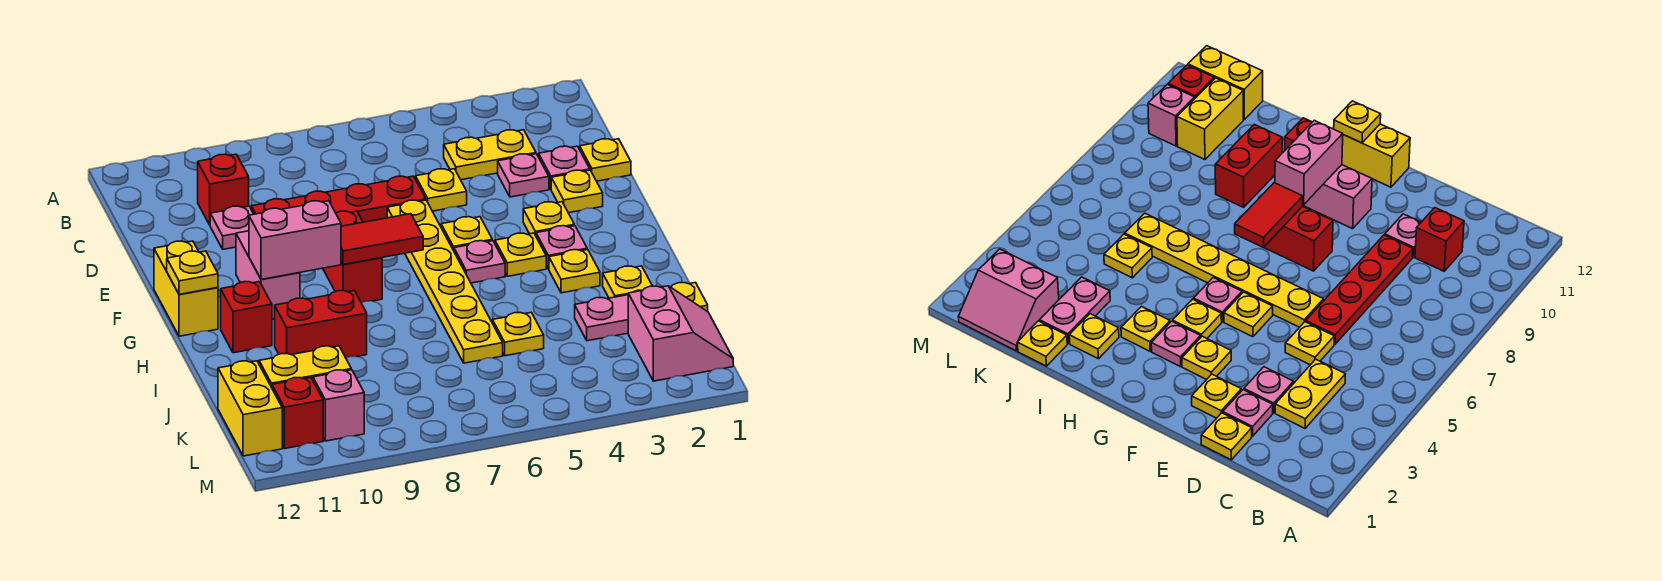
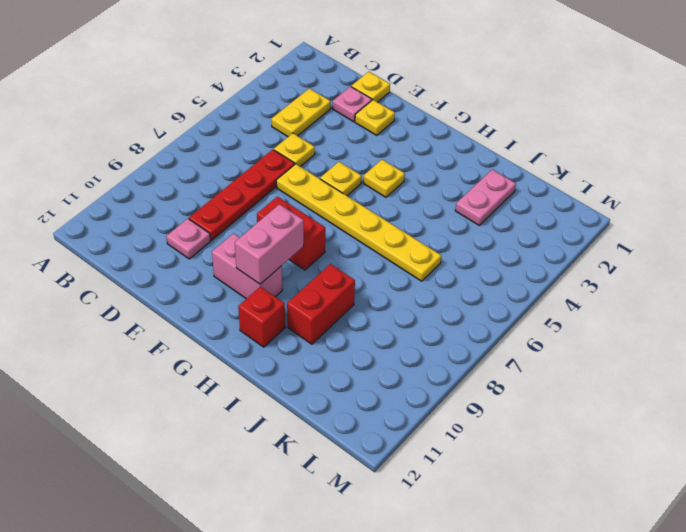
none -> red brick C10 level 1
none -> pink plate D3 level 1
none -> yellow plate F3 level 1
none -> yellow brick F12:G12 level 1

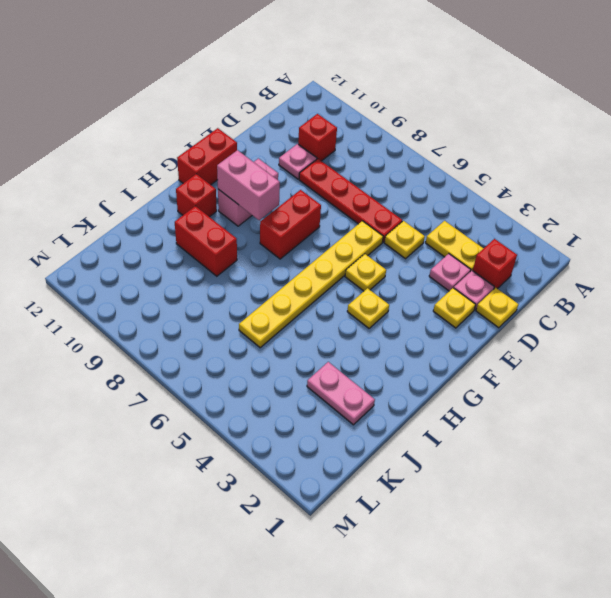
red brick C2 level 1 -> red brick L11 level 1
red brick F12:G12 level 1 -> yellow brick F12:G12 level 1
none -> yellow plate F3 level 1
none -> pink plate G3 level 1
none -> pink plate G5 level 1
none -> yellow plate H3 level 1

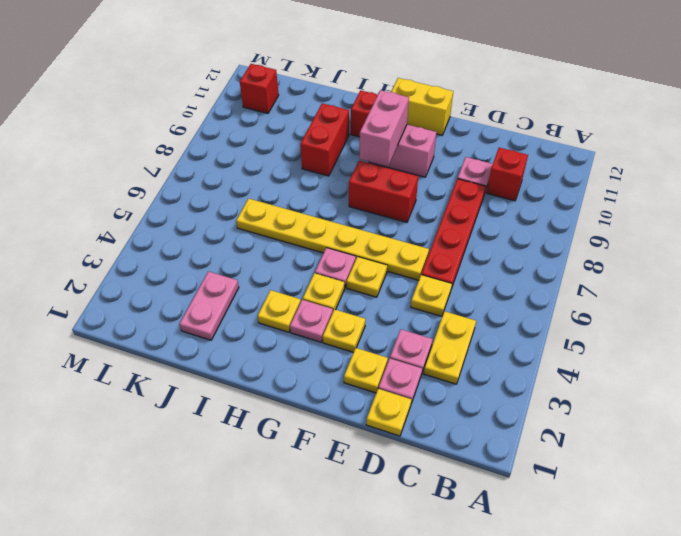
none -> yellow plate I2 level 1
none -> yellow plate J1 level 1
none -> yellow plate J5 level 1
none -> pink slope K1:L2 level 1 top 2

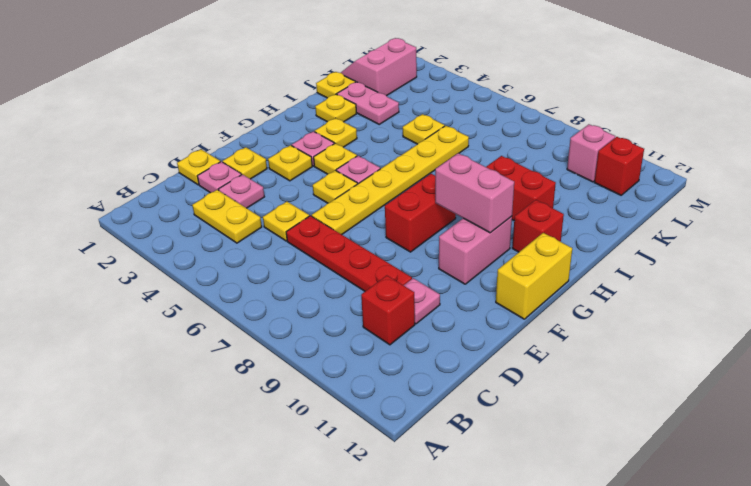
none -> yellow brick K10:K11 level 1
none -> yellow brick K12:L12 level 1
none -> red tile G7:G8 level 2
none -> yellow plate G12 level 2

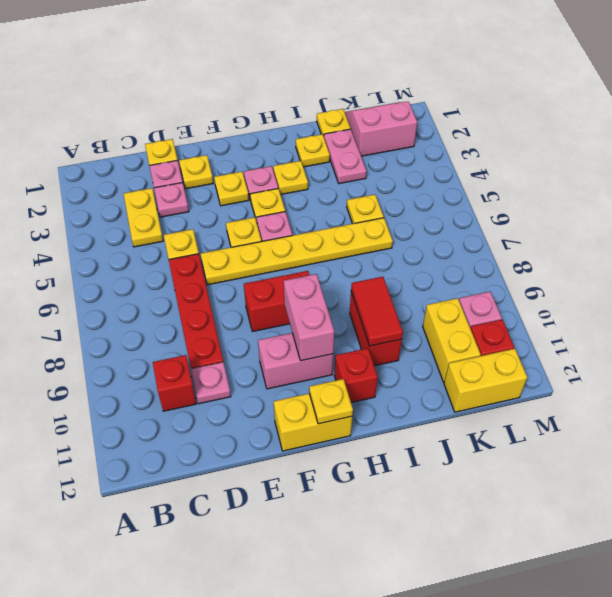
red tile I9:I10 level 2 -> red tile G7:G8 level 2

